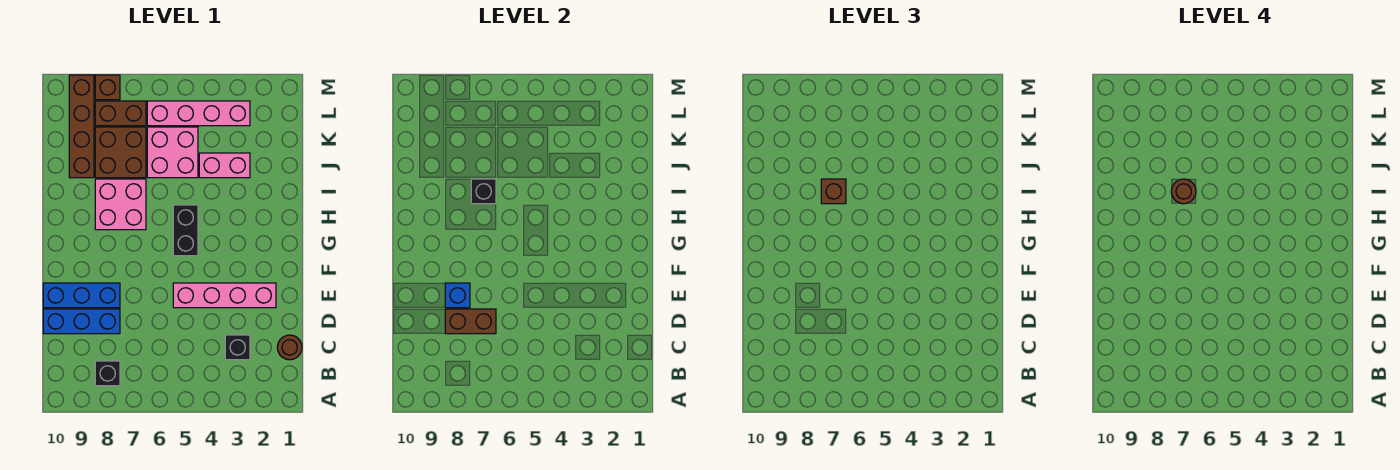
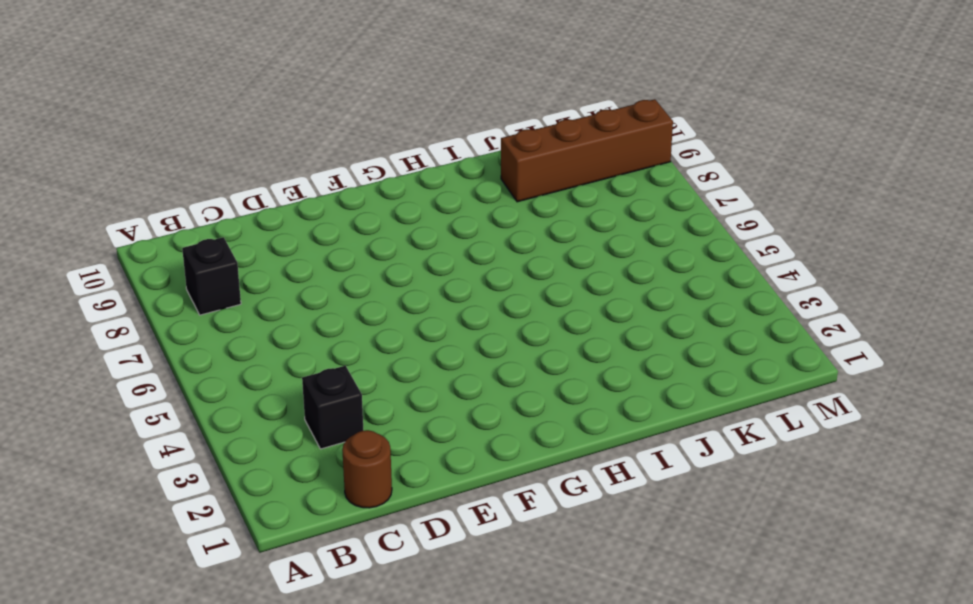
none -> blue brick D8:D10 level 1
none -> pink brick E2:E5 level 1
none -> blue brick E8:E10 level 1

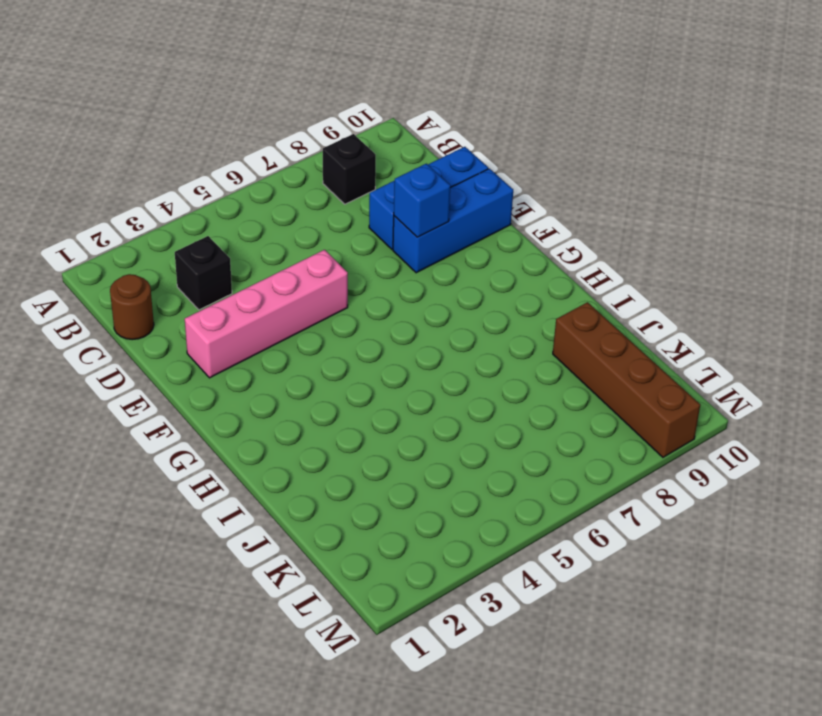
none -> black brick G5:H5 level 1
none -> pink brick H7:I8 level 1
none -> pink brick J3:J4 level 1

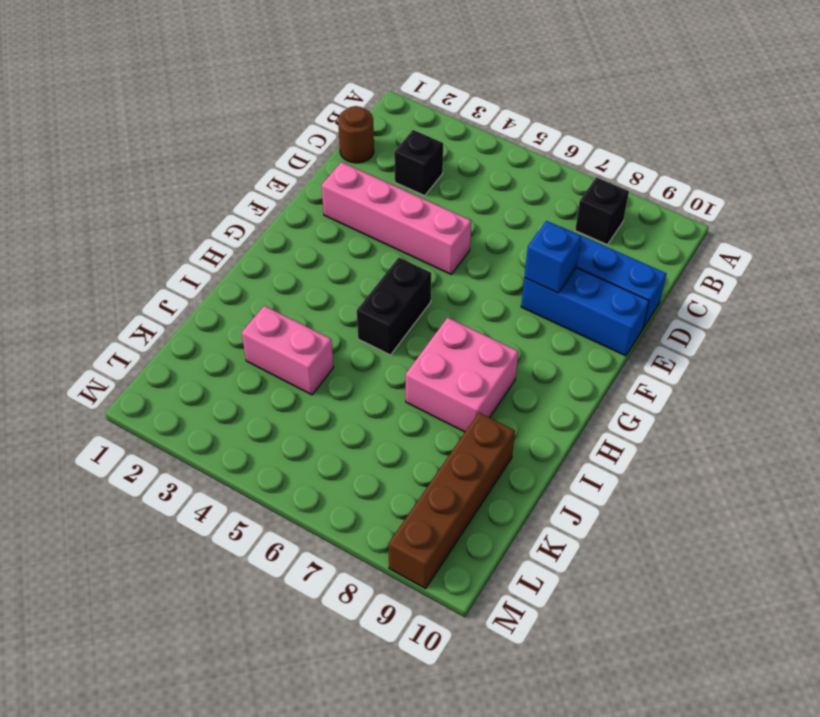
none -> pink brick J5:K6 level 1
none -> brown brick J7:K8 level 1
none -> pink brick L3:L6 level 1

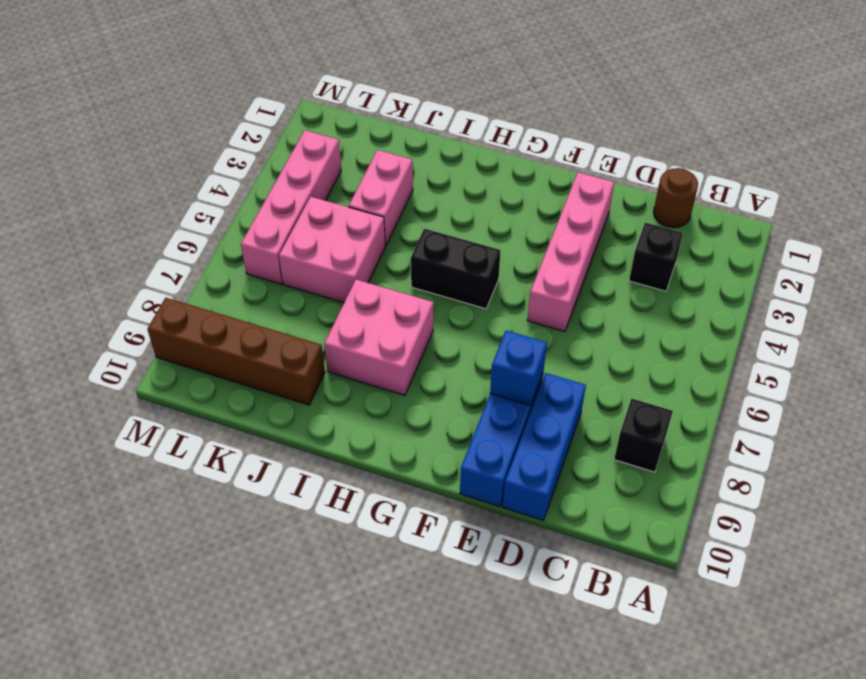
none -> brown brick J7:K8 level 1
none -> brown brick L7:L8 level 1
none -> brown brick M8 level 1

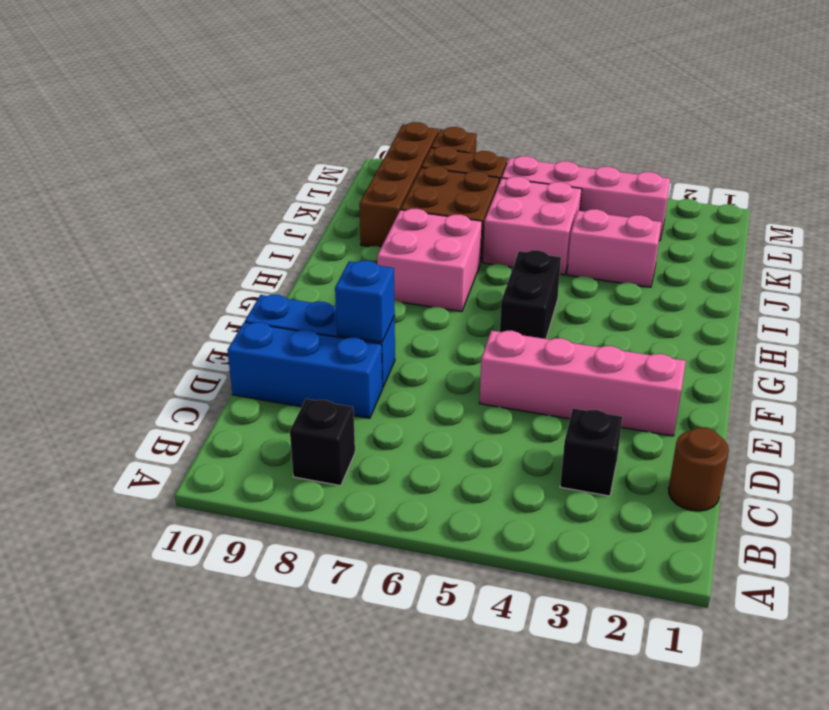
none -> brown brick D7:D8 level 2
none -> black brick I7 level 2
none -> brown brick I7 level 3

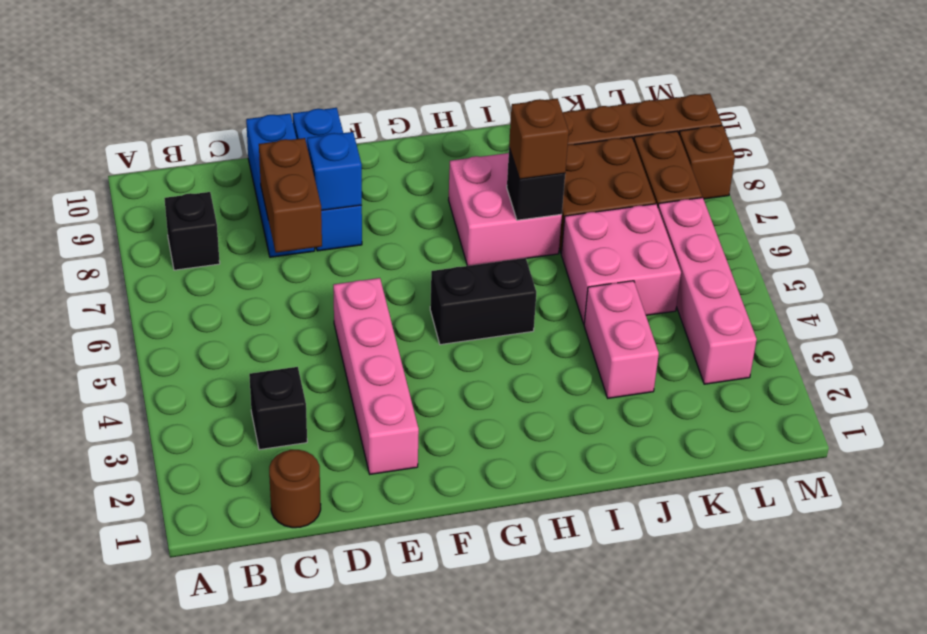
none -> brown round brick I7 level 4

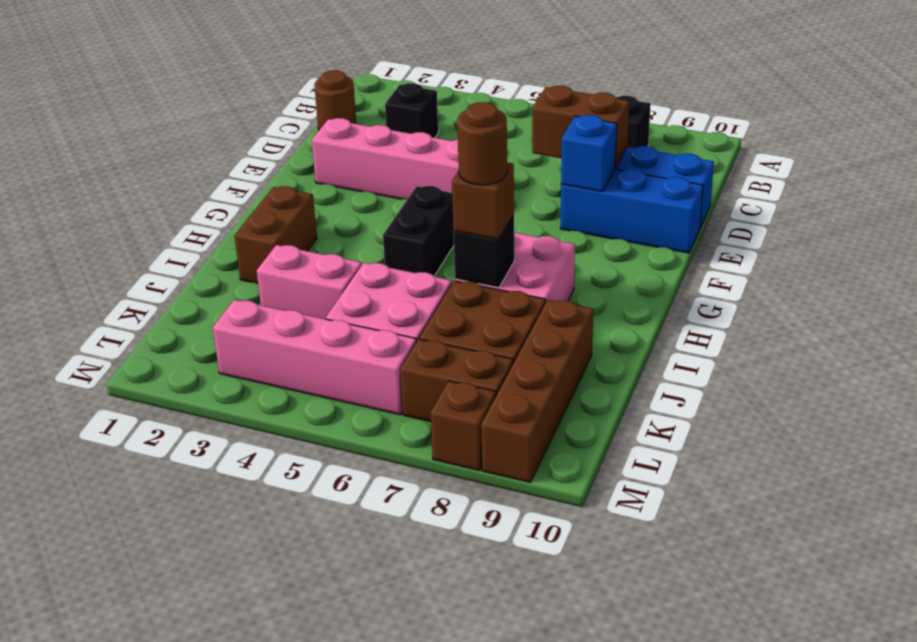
brown brick H2:I2 level 1 -> none

